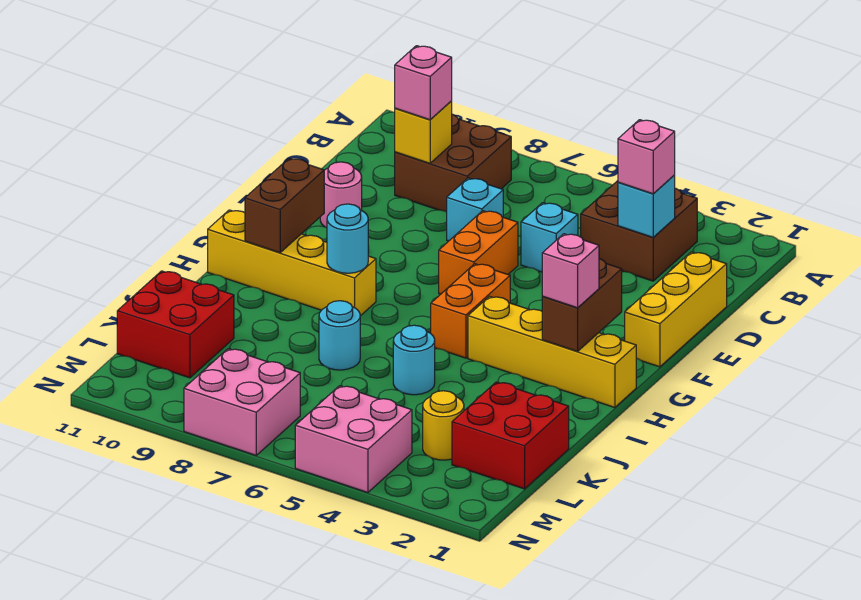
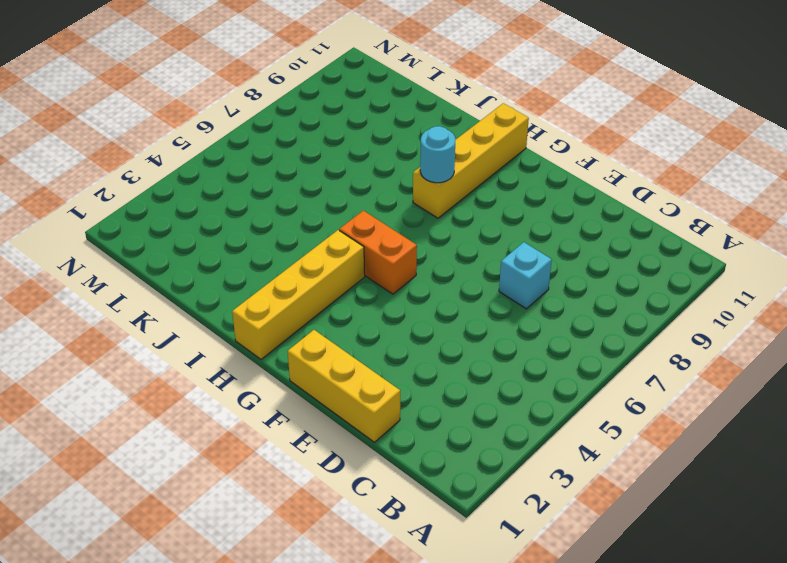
none -> brown brick B3:C4 level 1
none -> brown brick B8:C9 level 1
none -> cyan brick D5 level 1

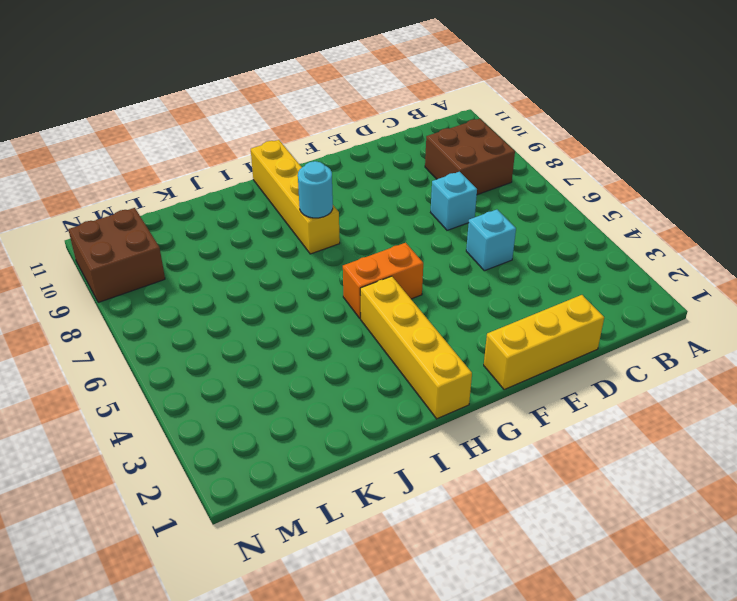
brown brick M9:N10 level 1 -> brown brick B3:C4 level 1
none -> orange brick E6:F6 level 1
none -> pink round brick E10 level 1
none -> cyan round brick J5 level 1

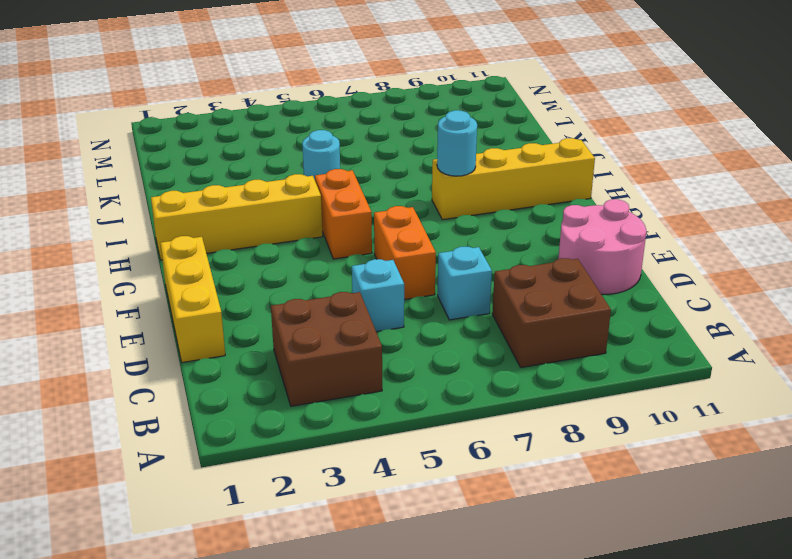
pink round brick D10:E11 level 1 -> pink round brick E10 level 1
none -> cyan round brick J7 level 1
none -> red brick K1:L2 level 1
none -> red brick K10:L11 level 1

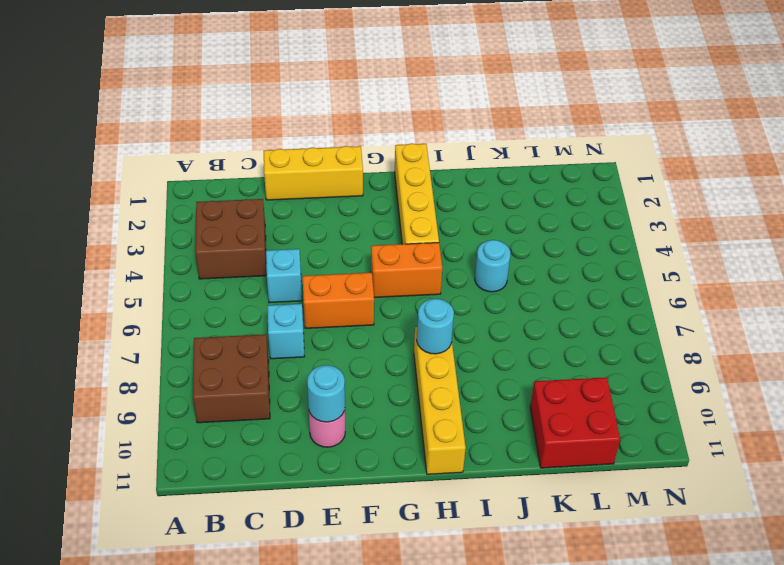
cyan round brick E10 level 2 -> cyan round brick J7 level 1
none -> red brick K1:L2 level 1
none -> yellow round brick L3 level 1
none -> pink brick M4:N5 level 1

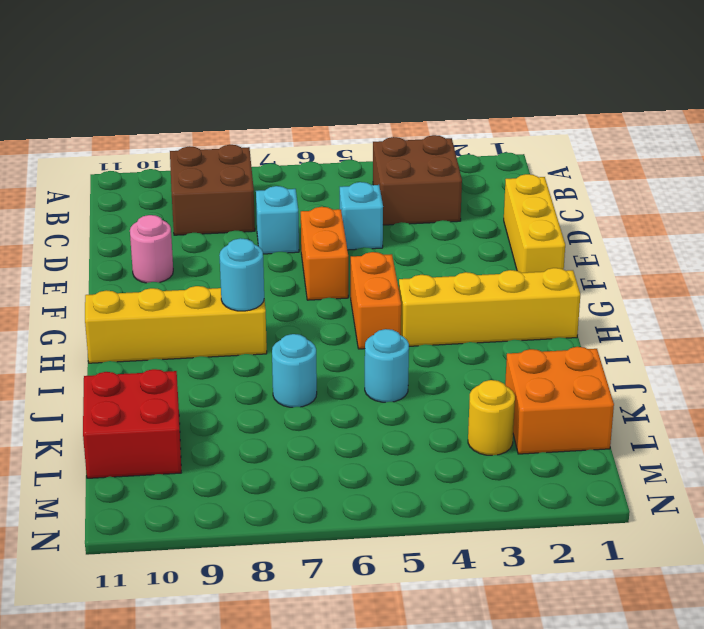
orange brick K1:L2 level 1 -> red brick K1:L2 level 1
none -> pink brick M4:N5 level 1
none -> pink brick M7:N8 level 1
none -> cyan brick C3 level 2

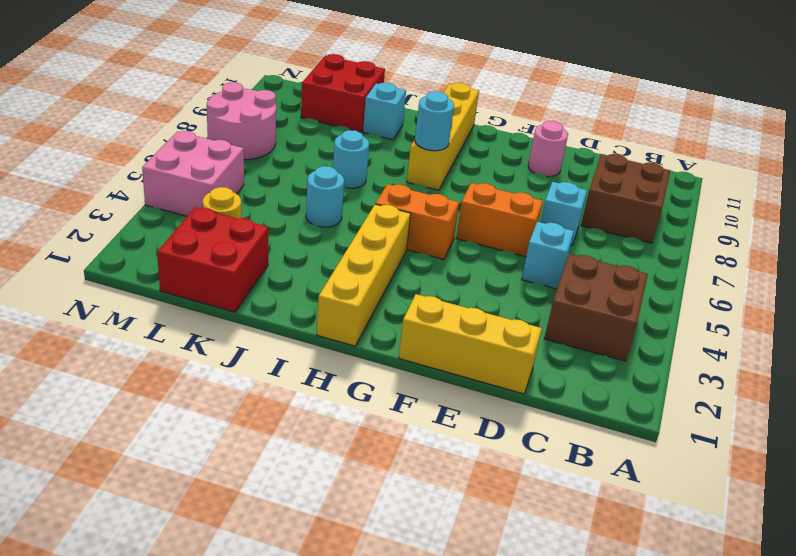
cyan brick J10 level 1 -> cyan brick C3 level 2
pink round brick M7:N8 level 1 -> pink brick M7:N8 level 1
none -> yellow brick C9 level 2
none -> brown brick G2:H2 level 2
none -> brown brick G10:H10 level 2

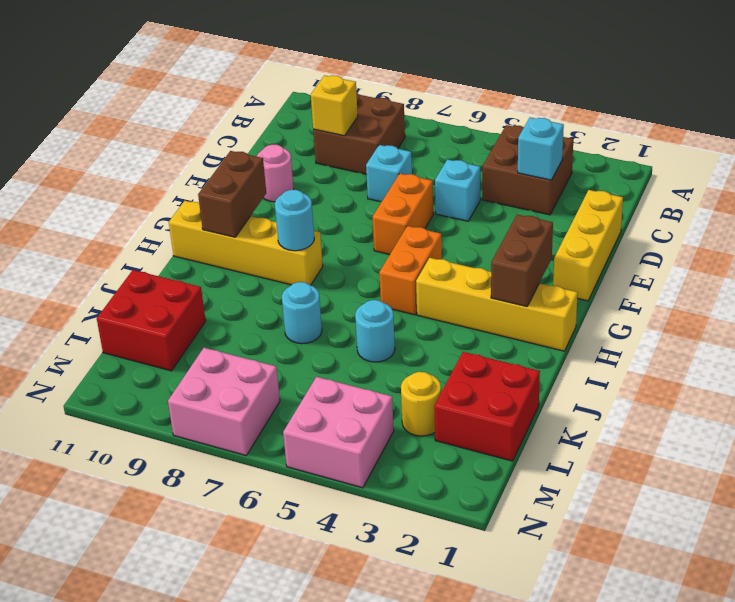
none -> pink brick C3 level 3
none -> pink brick C9 level 3
none -> pink brick H2 level 3

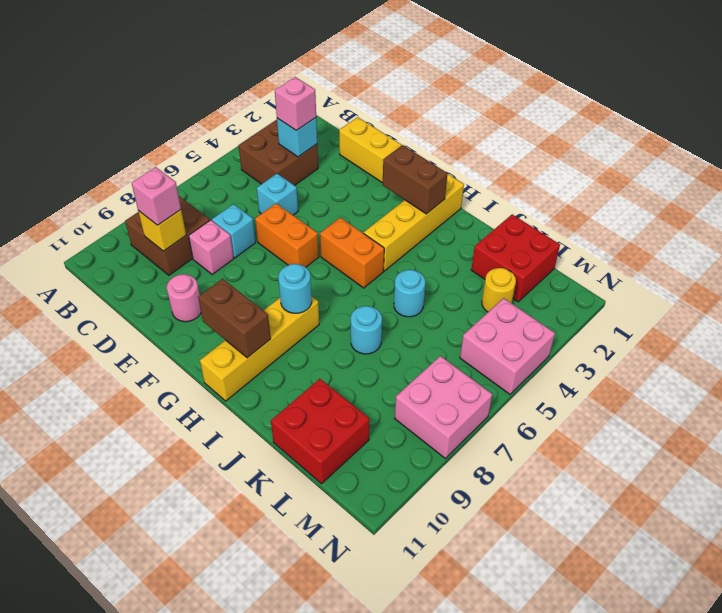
pink brick D8 level 1 -> pink brick H2 level 3

